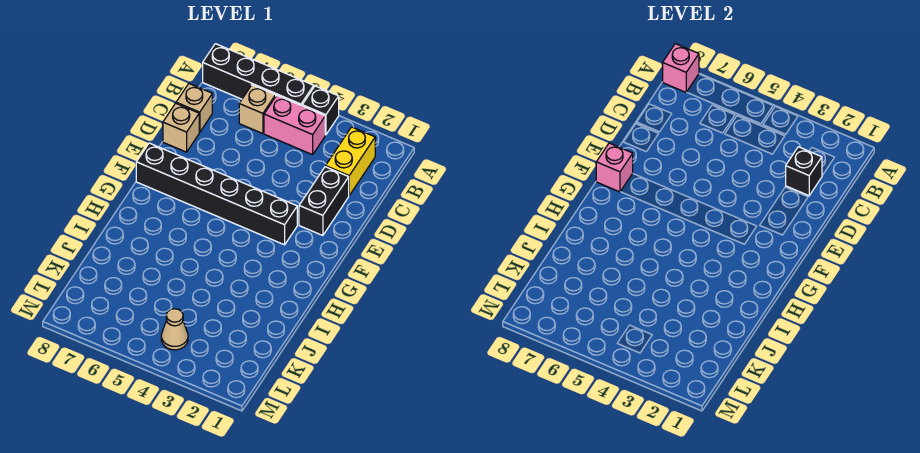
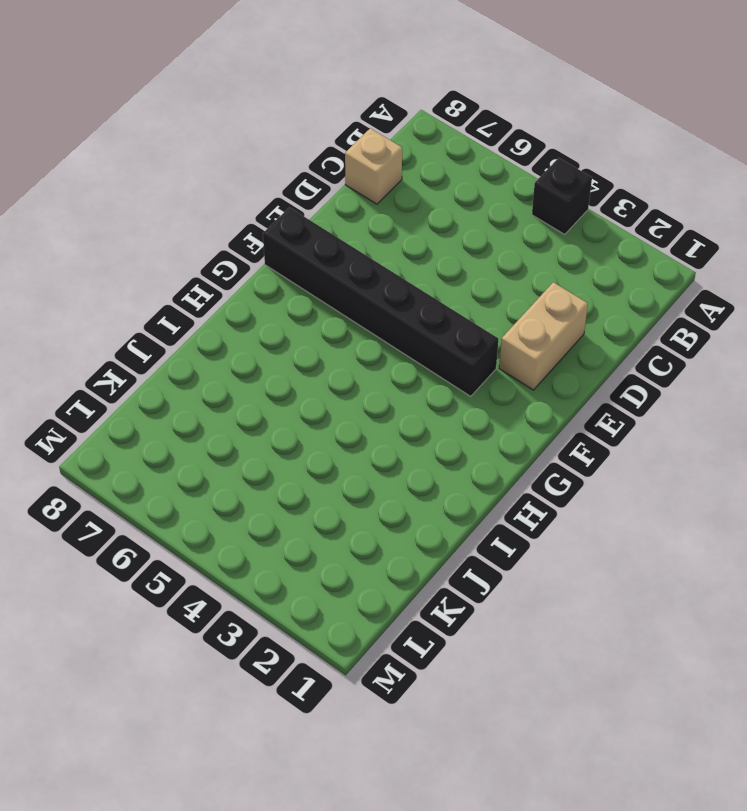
tan brick D2:E2 level 1 -> black brick D2:E2 level 1
none -> black brick A5:A8 level 1
none -> yellow brick B2:C2 level 1
none -> pink brick B4:B5 level 1

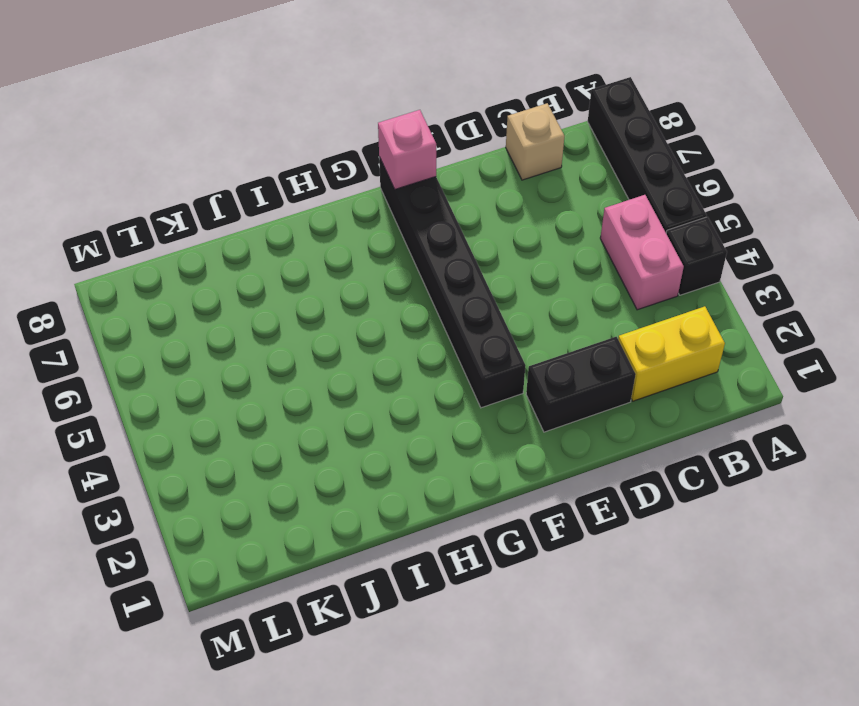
none -> tan brick B6 level 1
none -> tan brick D8 level 1
none -> tan cone L4 level 1

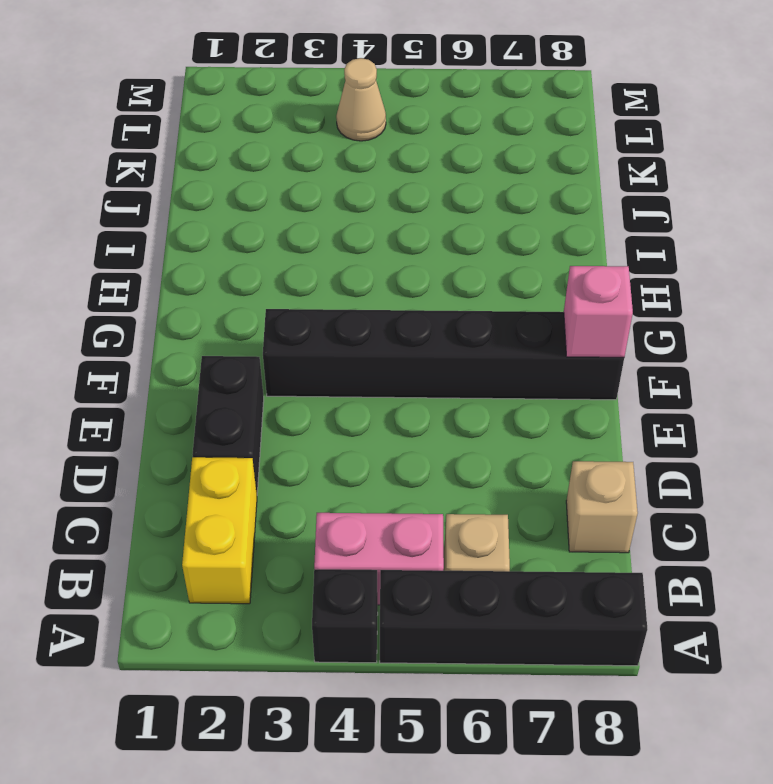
none -> tan brick D8 level 1
none -> pink brick A8 level 2
none -> black brick C2 level 2

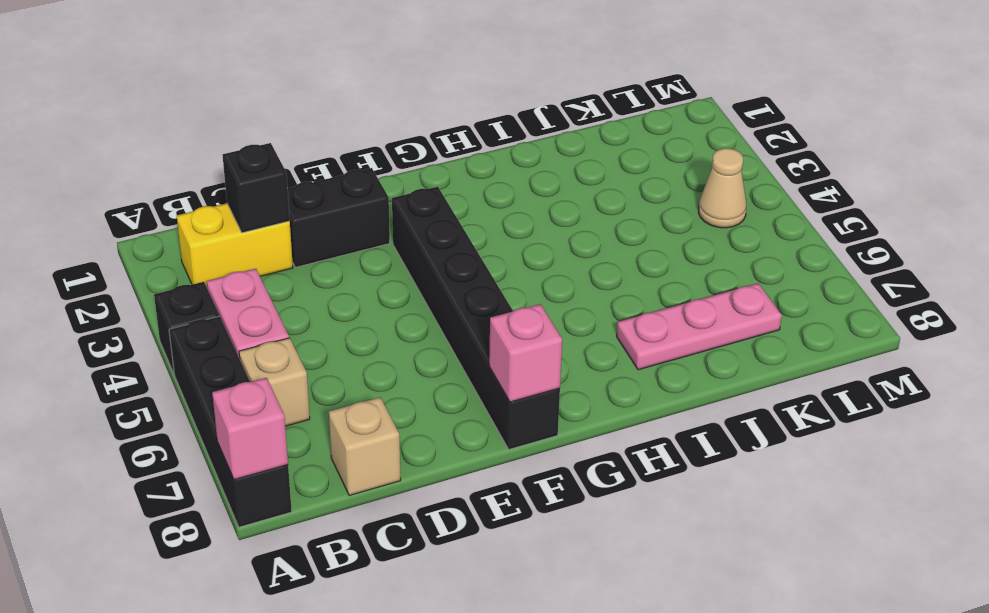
pink plate I7:K7 level 1 -> none
none -> tan brick D8 level 1

